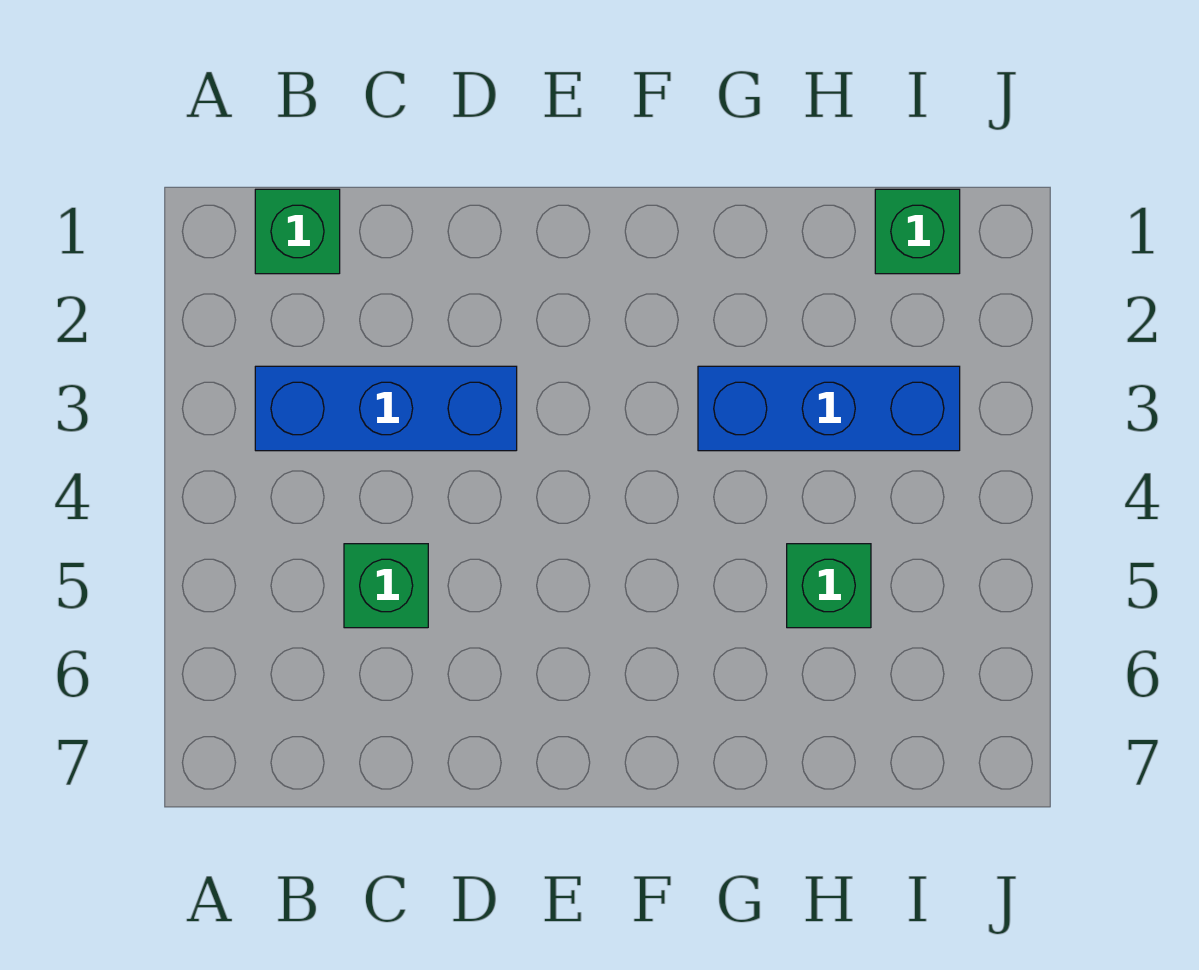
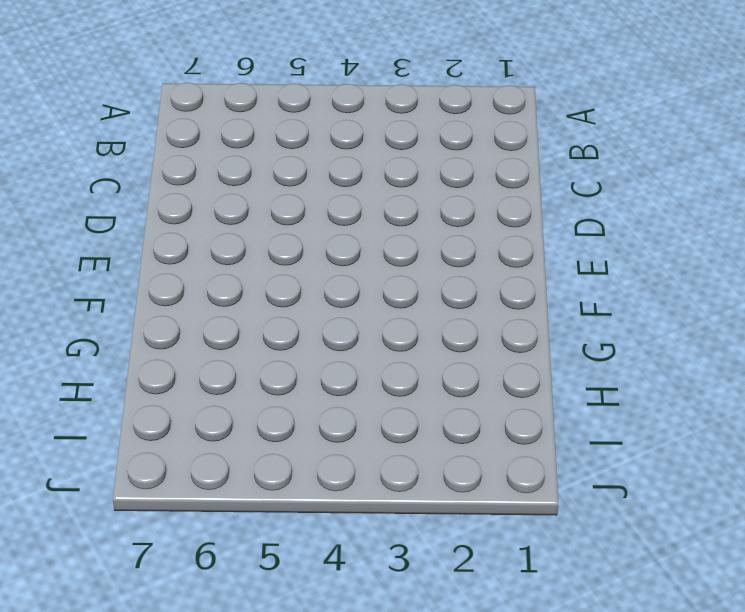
none -> green brick B1 level 1
none -> blue brick B3:D3 level 1

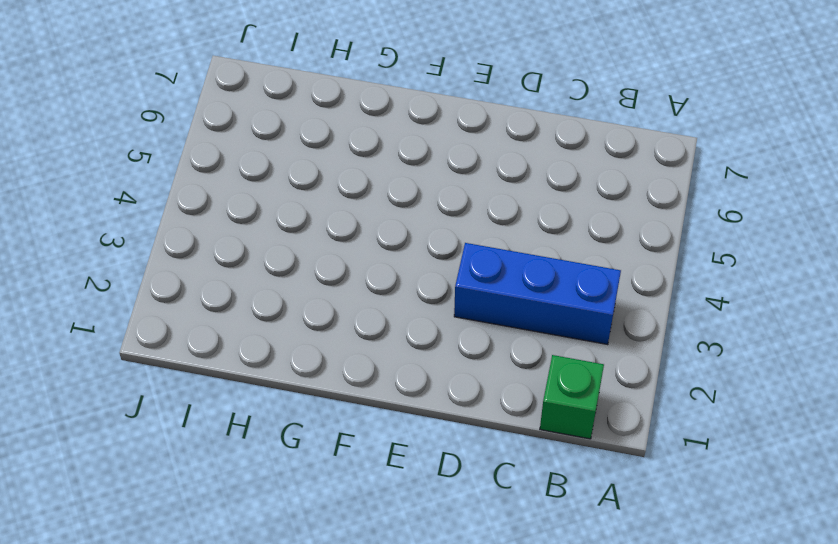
none -> green brick C5 level 1
none -> blue brick G3:I3 level 1

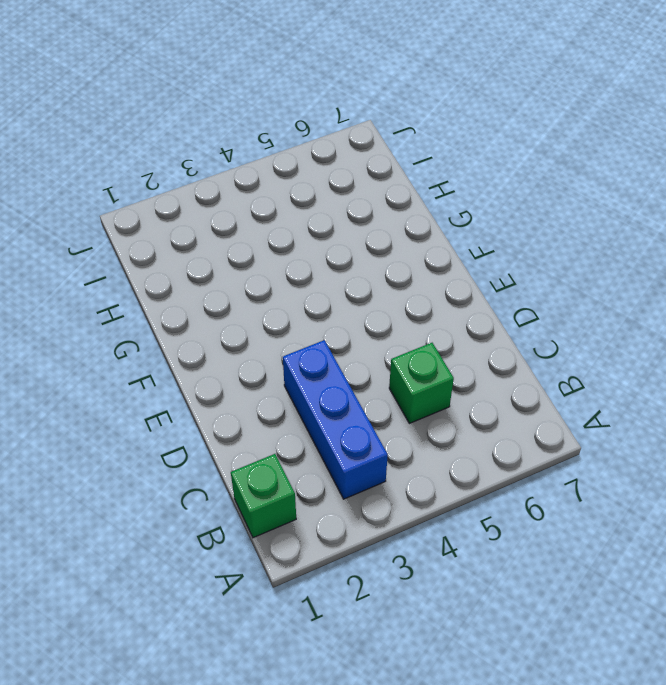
none -> blue brick G3:I3 level 1
none -> green brick H5 level 1

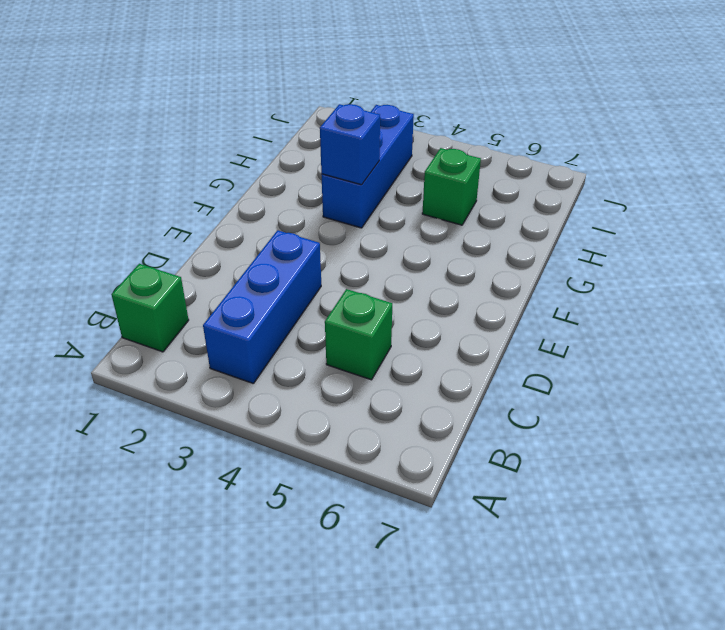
blue brick G3 level 2 -> none
none -> green brick I1 level 1

